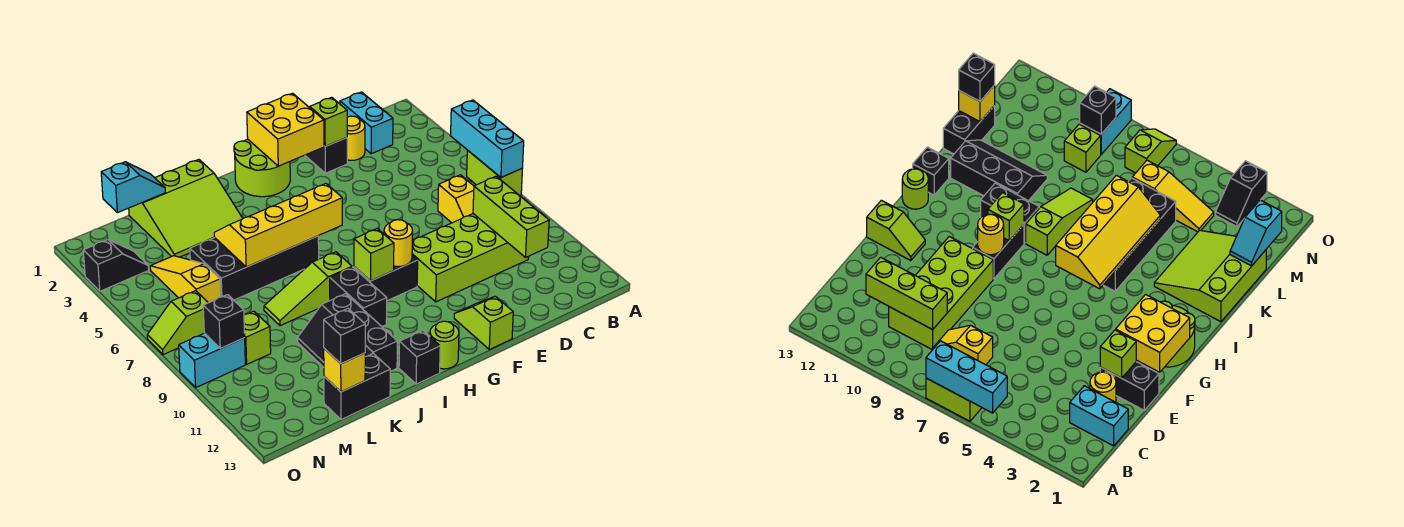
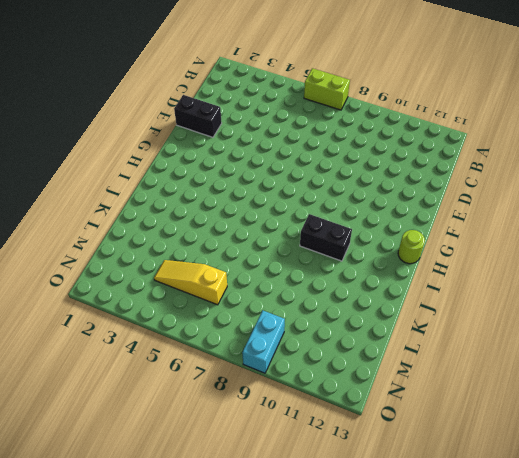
none -> cyan brick C1:C2 level 1
none -> yellow slope C7:C8 level 1 top 7
none -> lime brick C9:F10 level 1
none -> yellow round brick D2 level 1

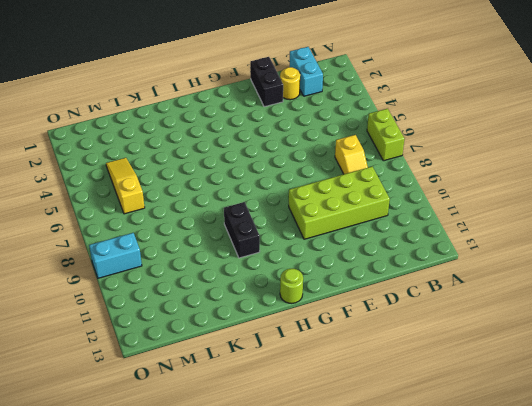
none -> lime slope F12:F13 level 1 top 13
none -> lime round brick G1:H2 level 1
none -> black brick G9:H9 level 1
none -> black brick I5:L6 level 1

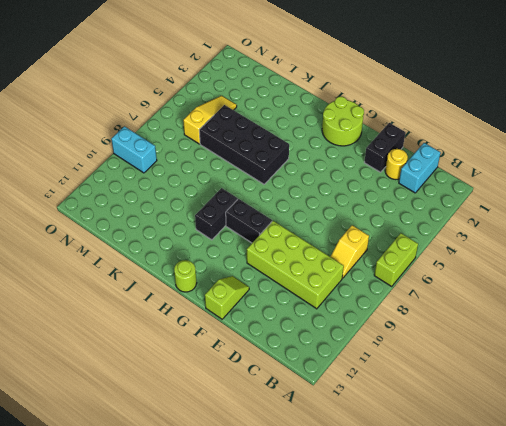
none -> lime slope I8:K8 level 1 top I
none -> black brick I13 level 1
none -> lime slope J1:L3 level 1 top 1
none -> black slope J10:K12 level 1 top J

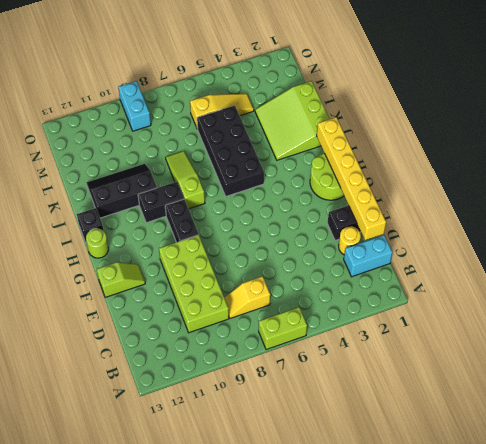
yellow brick D1:I1 level 2 -> yellow brick F1:G2 level 2
none -> black brick K13:L13 level 1
none -> lime brick M9 level 1
none -> black slope N3:O3 level 1 top O
none -> lime slope N7:O7 level 1 top N

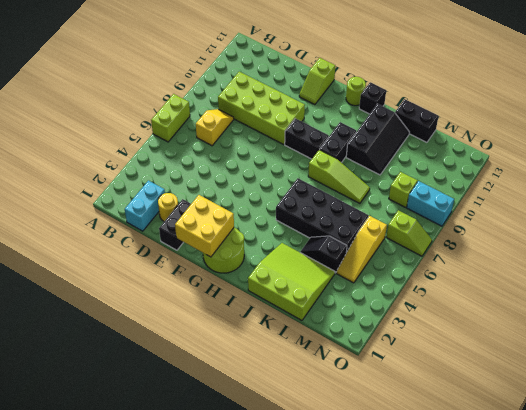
black slope K4:L4 level 1 top L -> black slope N3:O3 level 1 top O
none -> cyan brick A5:A7 level 2
none -> lime brick C9:C11 level 2
none -> lime brick E2 level 2
none -> yellow round brick G9 level 2

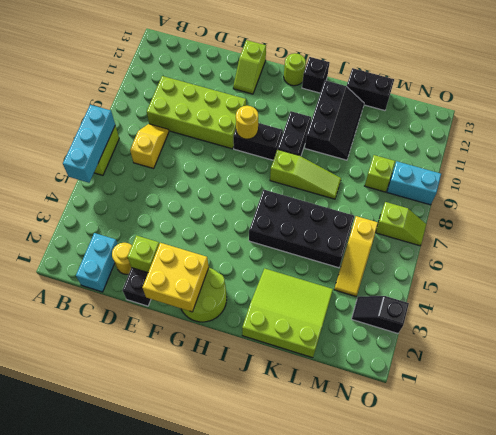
none -> lime brick C9:C11 level 2
none -> yellow slope H5:K6 level 2 top 6
none -> lime brick H9 level 2
none -> cyan slope L1:M1 level 2 top M

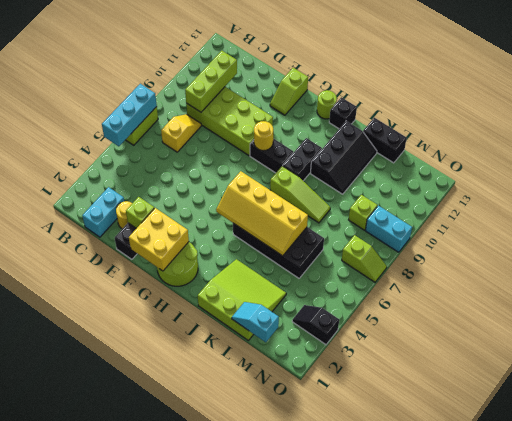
none -> yellow slope M4:M6 level 1 top 6
none -> lime brick H9 level 2
none -> yellow brick L13 level 2
none -> black brick N9 level 2

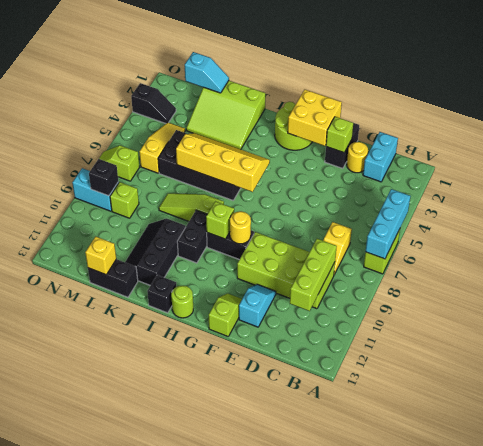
cyan slope E11:E12 level 1 top 12 -> none
none -> black brick L13 level 3

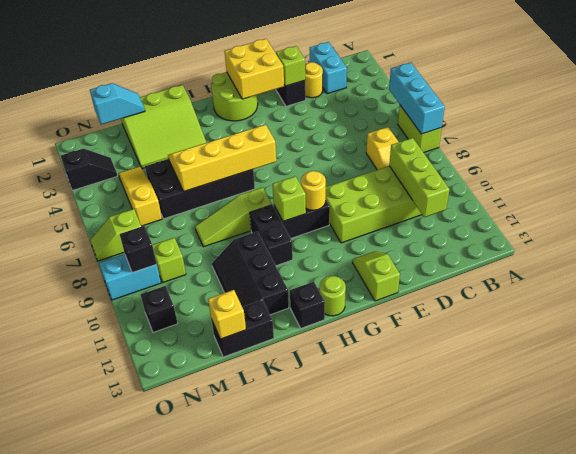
black brick N11 level 1 -> black brick L13 level 3

